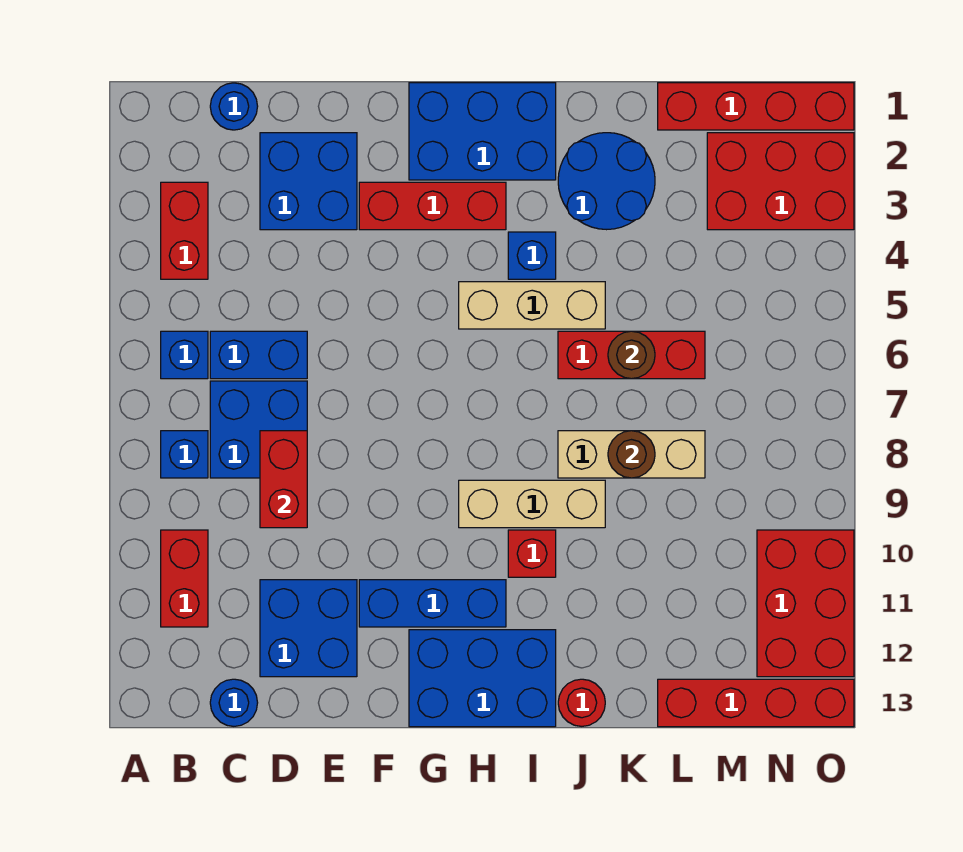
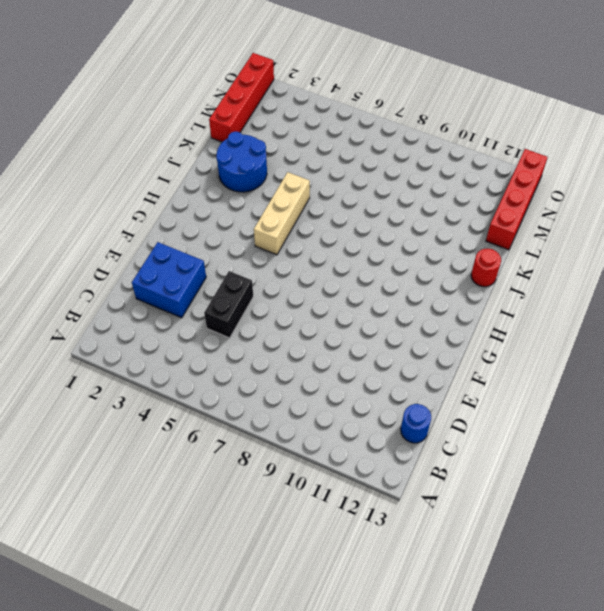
black brick D5:E5 level 1 -> none
none -> red brick B3:B4 level 1
none -> blue brick B6 level 1
none -> blue brick B8 level 1

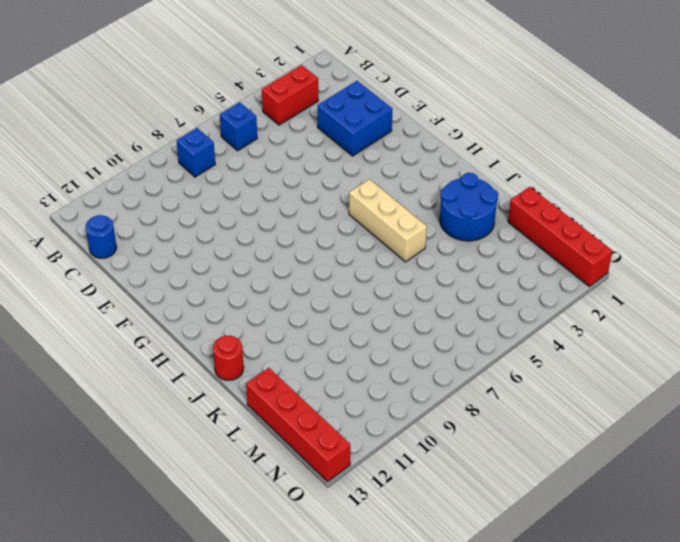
none -> red brick B10:B11 level 1
none -> blue round brick C1 level 1
none -> blue brick C6:D6 level 1

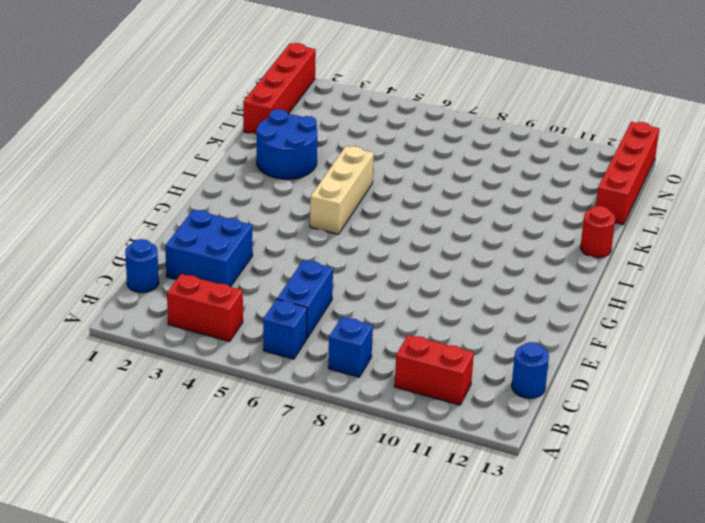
none -> blue brick C7:D8 level 1
none -> blue brick D11:E12 level 1
none -> red brick F3:H3 level 1

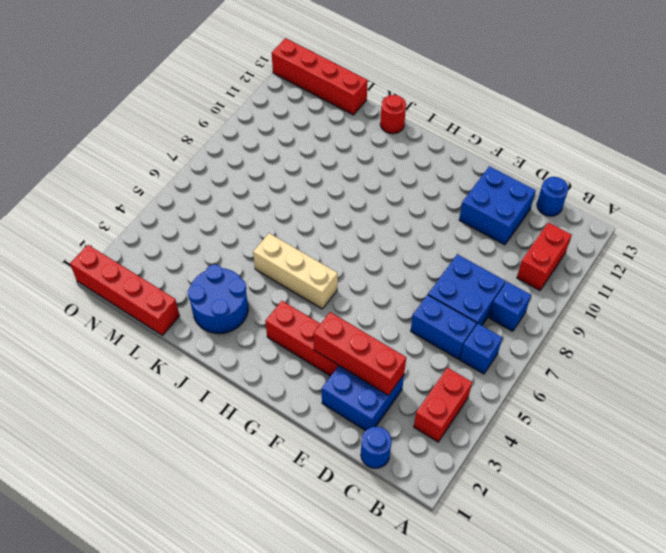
red brick D3:F3 level 2 -> red brick J6:L6 level 1
none -> blue brick F11:H11 level 1
none -> blue brick G1:I2 level 1
none -> blue brick G12:I13 level 1

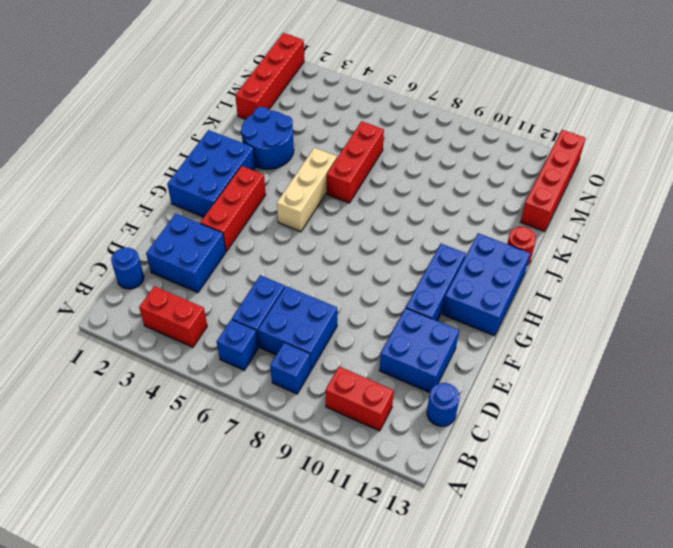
none -> tan brick H9:J9 level 1
none -> blue brick I4 level 1
none -> red brick I10 level 1

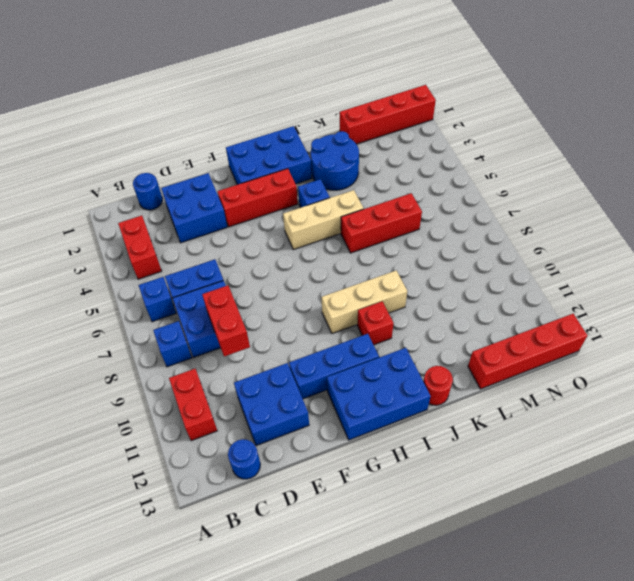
none -> tan brick J8:L8 level 1
none -> red brick M2:O3 level 1
none -> red brick N10:O12 level 1

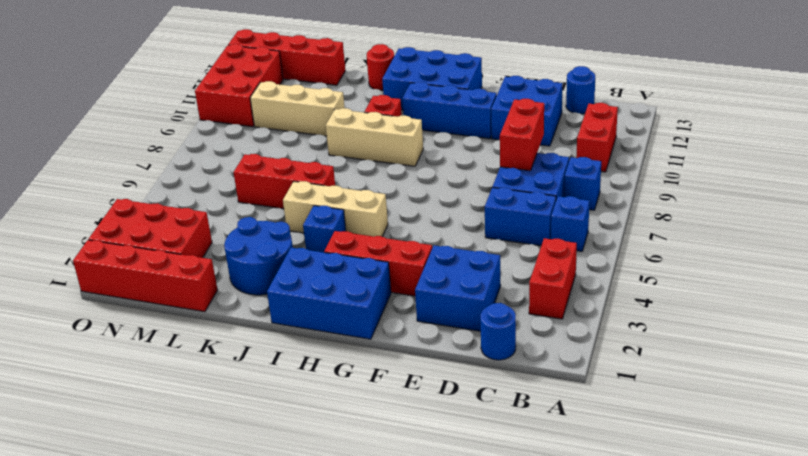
tan brick K10:M10 level 1 -> tan brick J8:L8 level 1
none -> brown round brick K6 level 2
none -> brown round brick K8 level 2

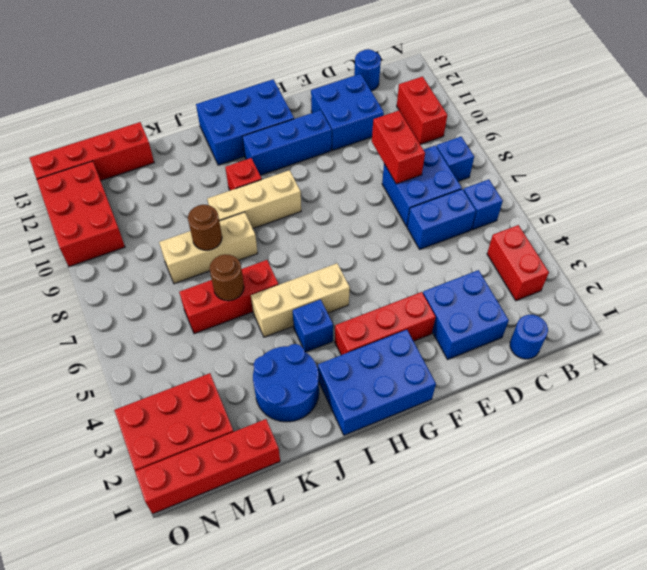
none -> red round brick J13 level 1

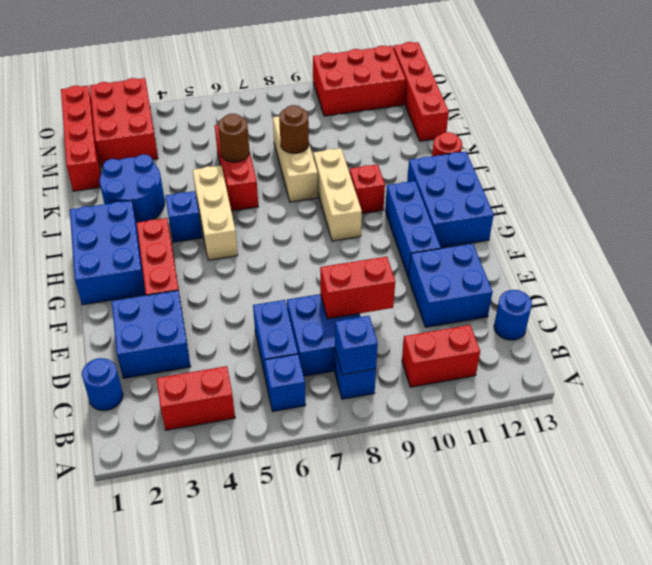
blue brick B8 level 2 -> none

